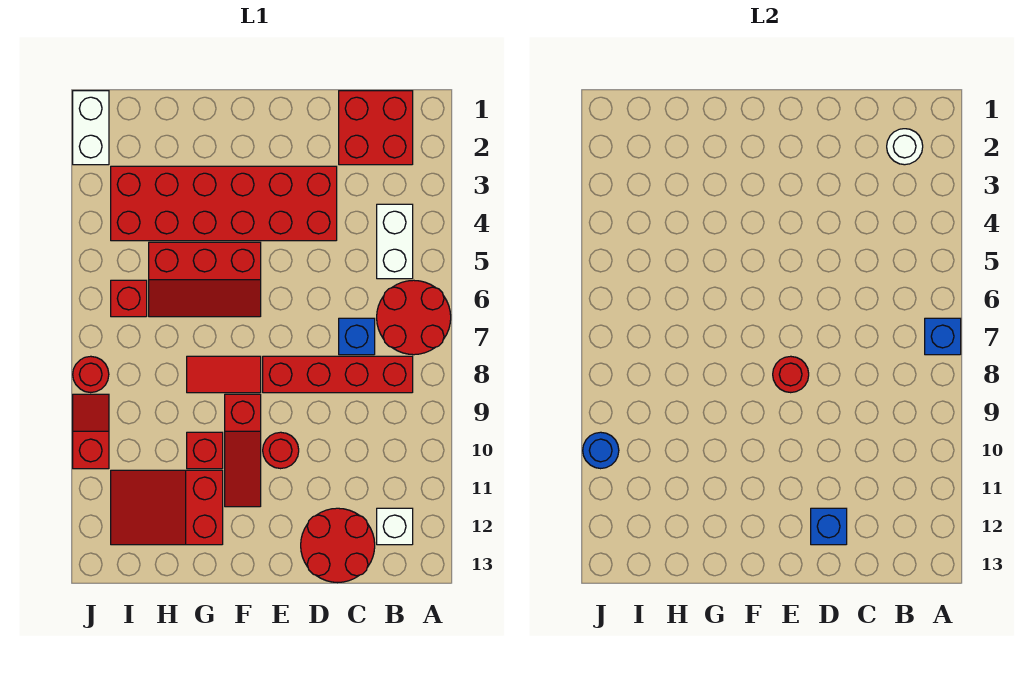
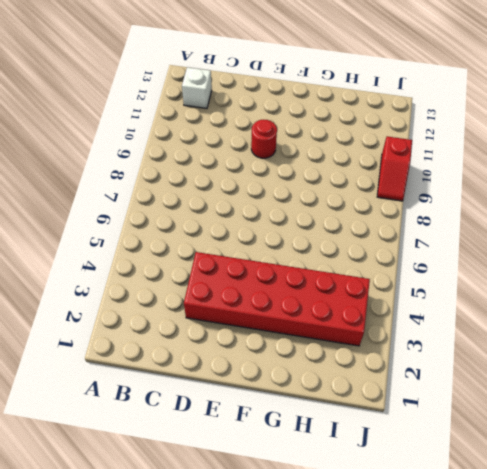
none -> red round brick A6:B7 level 1
none -> red brick B1:C2 level 1
none -> white brick B4:B5 level 1

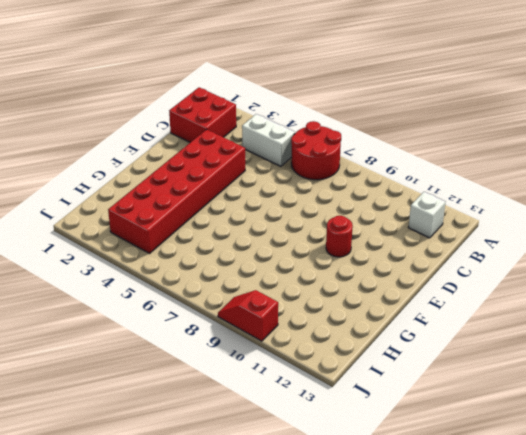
none -> red brick B8:E8 level 1
none -> blue brick C7 level 1
none -> red round brick C12:D13 level 1

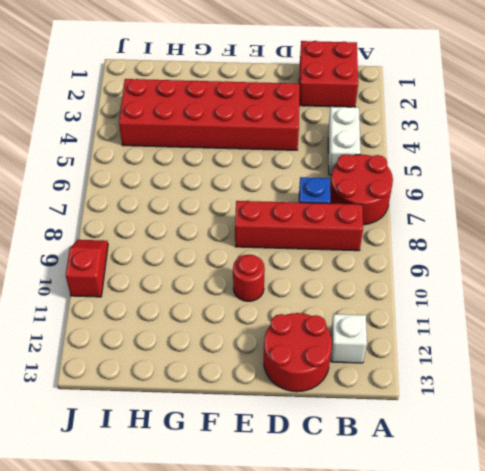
none -> red slope F5:H6 level 1 top 5
none -> red tile F8:G8 level 1
none -> red slope F9:F11 level 1 top 9

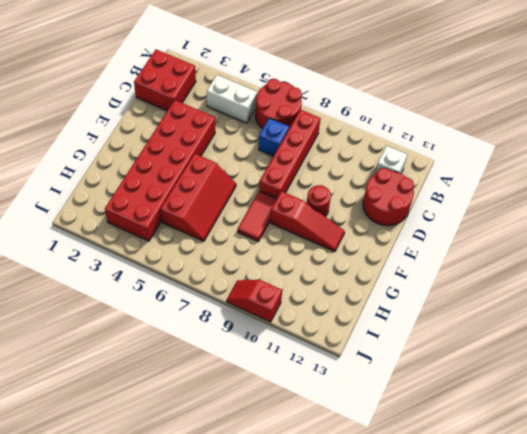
none -> red brick G10 level 1
none -> red slope G11:I12 level 1 top G
none -> red brick I6 level 1

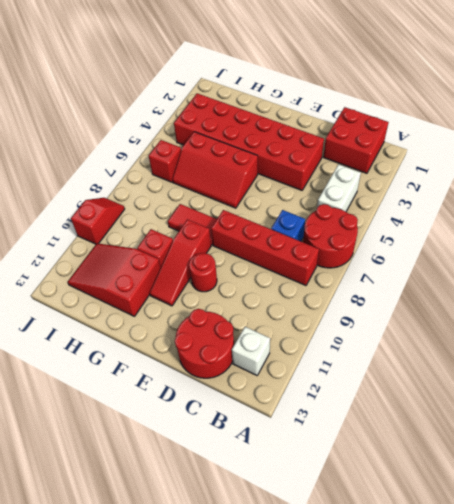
none -> white brick J1:J2 level 1
none -> red round brick J8 level 1
none -> blue brick A7 level 2

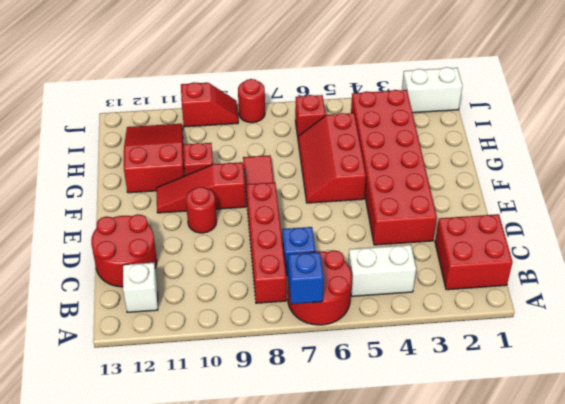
none -> white round brick B2 level 2
none -> blue brick D12 level 2
none -> red round brick E8 level 2

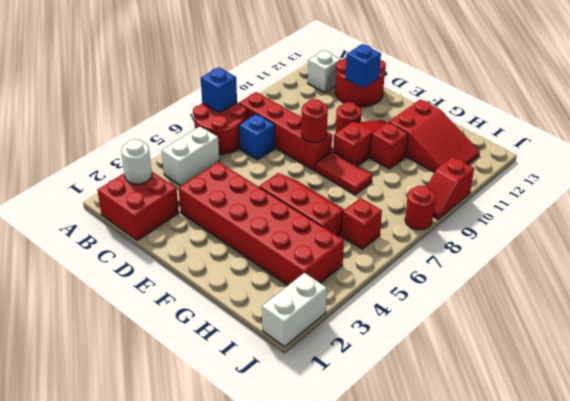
none -> blue round brick J10 level 2

